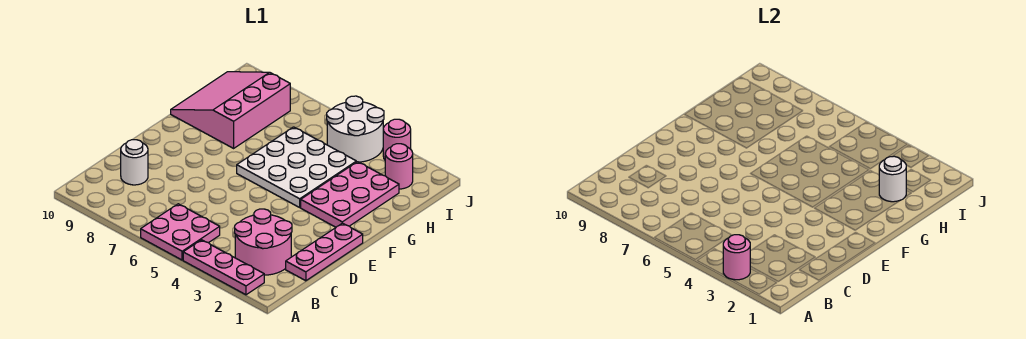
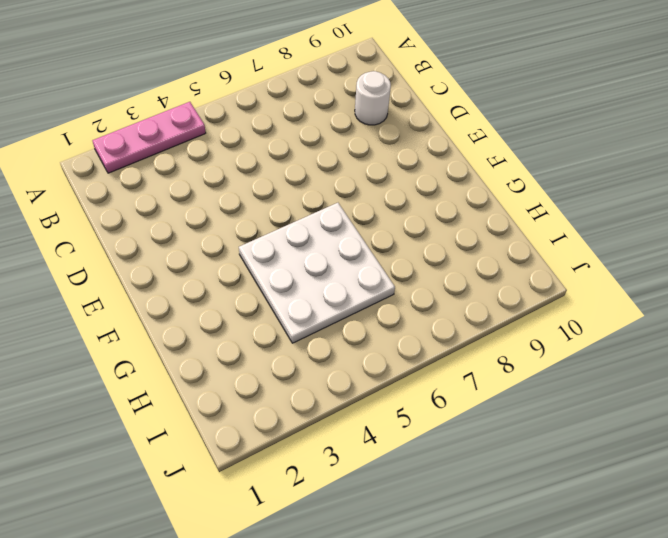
none -> pink plate A5:B6 level 1
none -> pink round brick B2:C3 level 1
none -> pink plate C1:E1 level 1

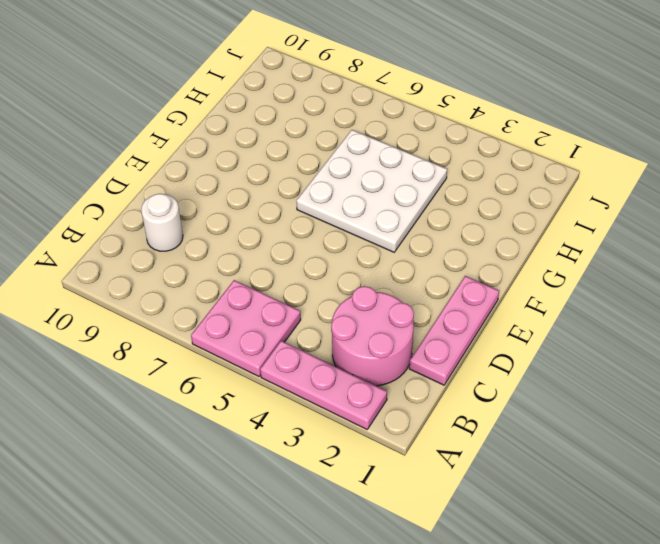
none -> pink plate F2:H3 level 1
none -> pink slope G8:I10 level 1 top 8
none -> pink round brick I2 level 1

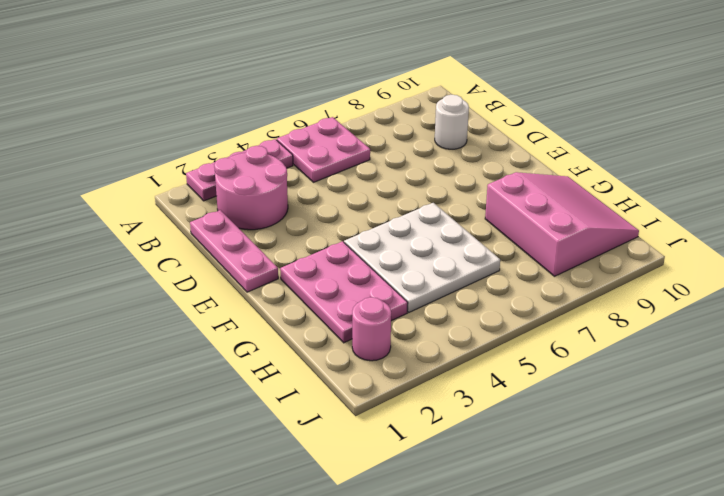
none -> white round brick I4:J5 level 1
none -> pink round brick J3 level 1
none -> pink round brick A3 level 2

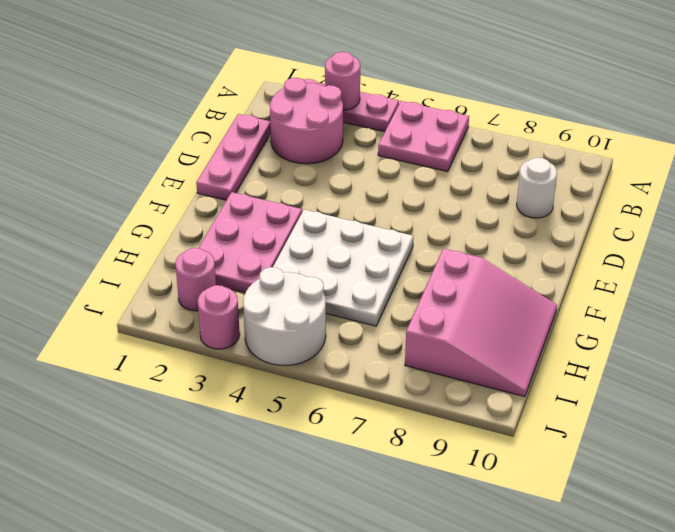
none -> white round brick H2 level 2

